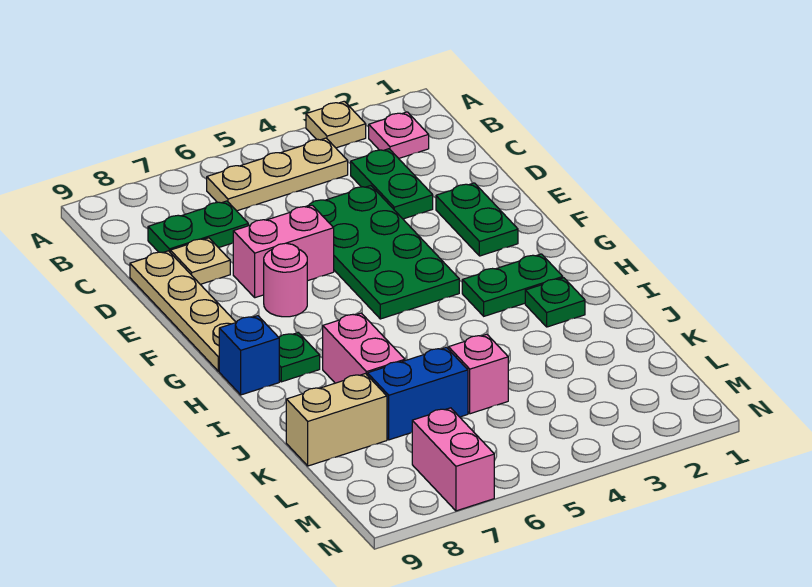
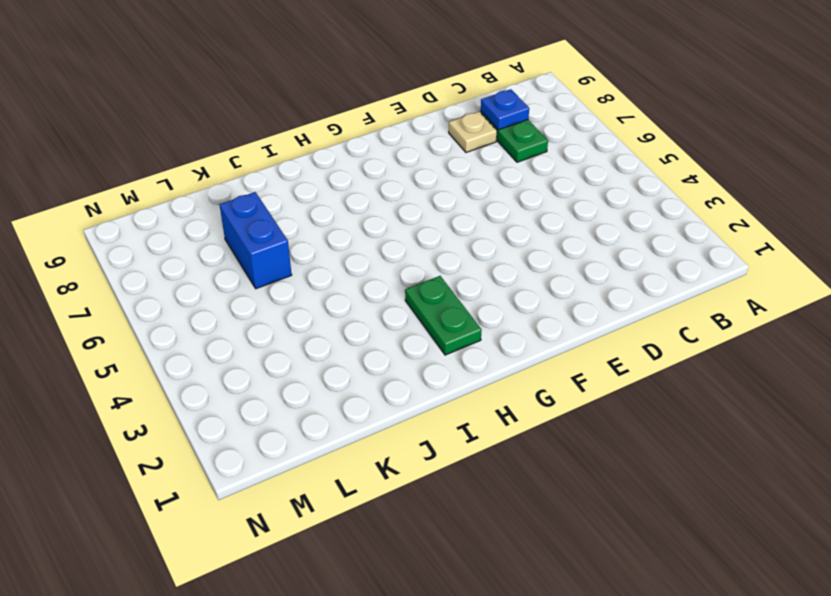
blue plate C8 level 2 -> none
none -> tan plate A3 level 1
none -> pink plate B2 level 1
none -> tan plate B4:B6 level 1

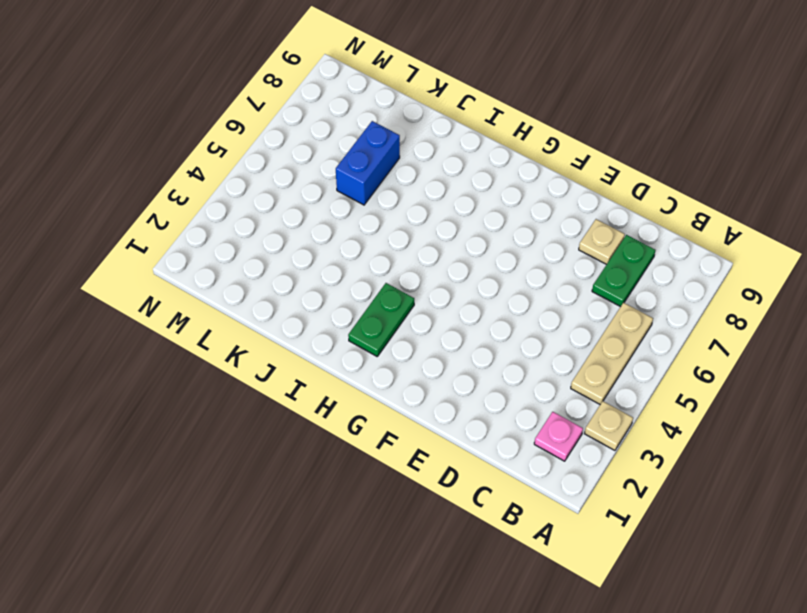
none -> green plate C3:D3 level 1
none -> green plate D4:G5 level 1
none -> tan plate D9:G9 level 1

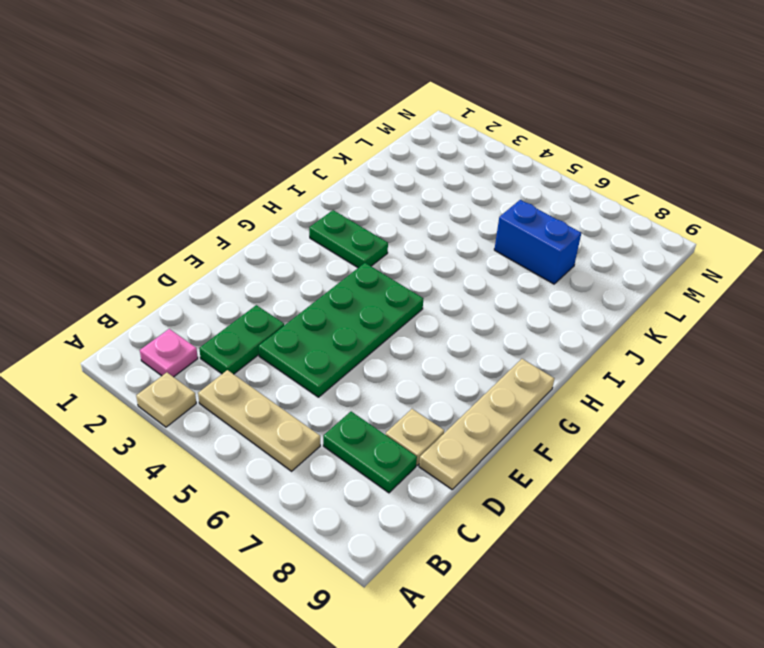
none -> green plate E2:F2 level 1
none -> pink brick E6:E7 level 1
none -> pink round brick F7 level 1

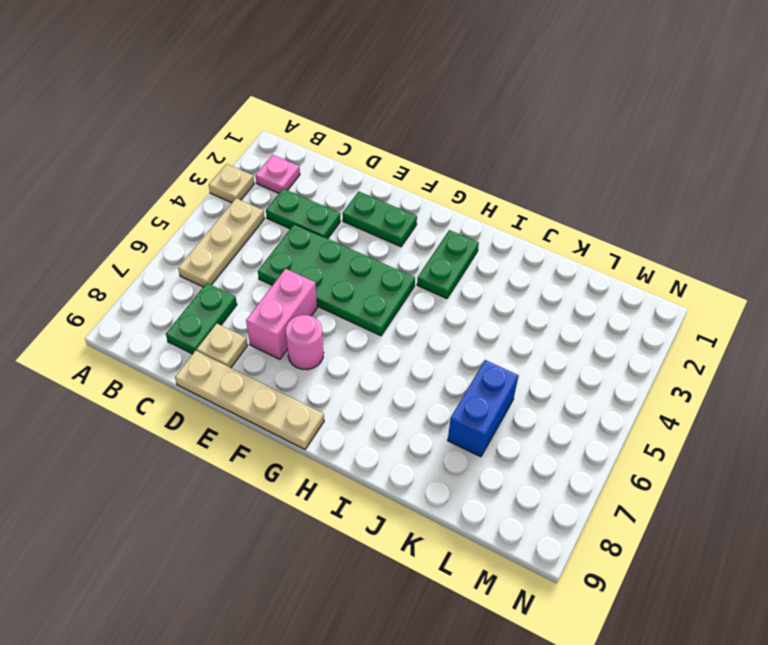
none -> green plate H8 level 1
none -> blue brick H9 level 1
none -> green plate I2 level 1

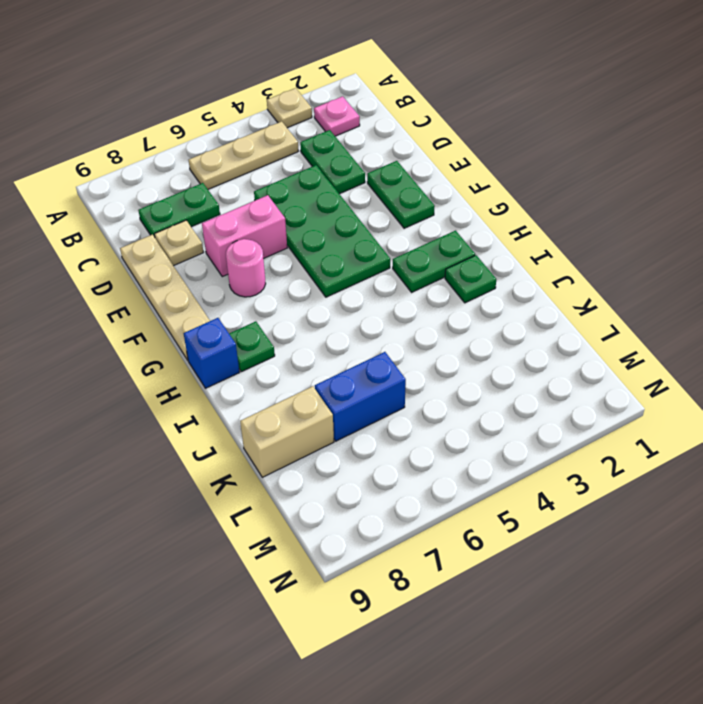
none -> pink brick I7:J7 level 1
none -> pink brick K5 level 1
none -> pink brick M7:N7 level 1

